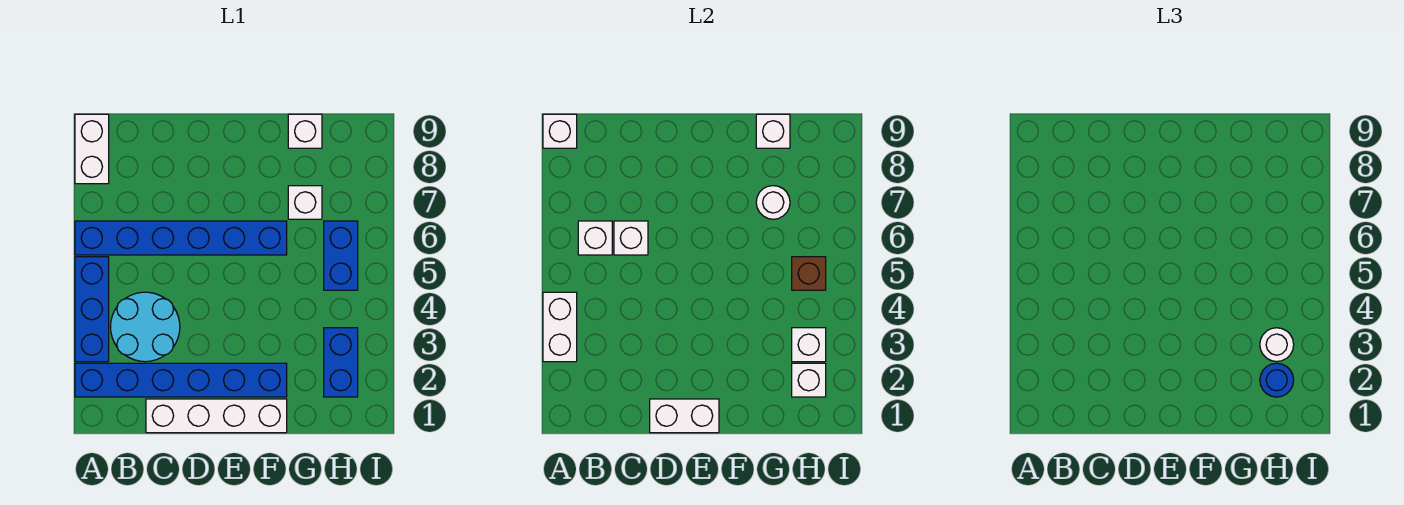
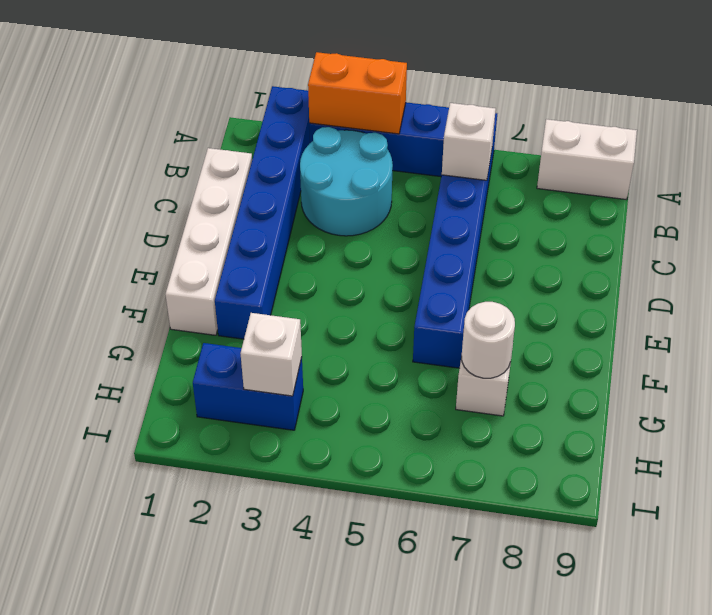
orange brick A3:A4 level 2 -> white brick A3:A4 level 2
none -> white brick G9 level 1
none -> blue brick H5:H6 level 1
none -> white brick A9 level 2

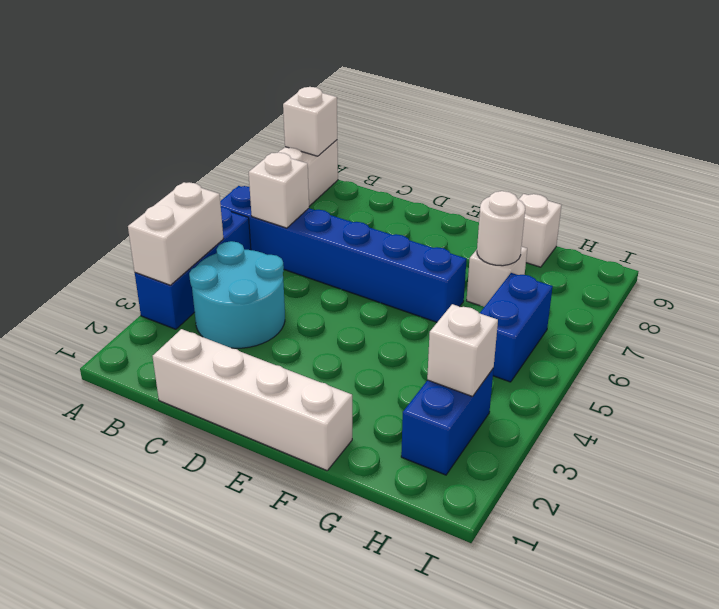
none -> blue brick A2:F2 level 1
none -> white brick C6 level 2
none -> white brick D1:E1 level 2

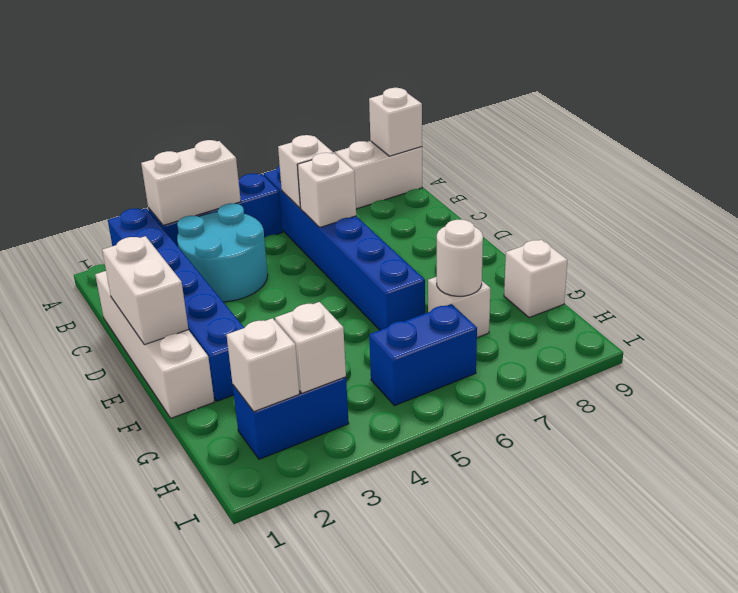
none -> white brick G9 level 2
none -> brown brick H5 level 2
none -> blue round brick H2 level 3

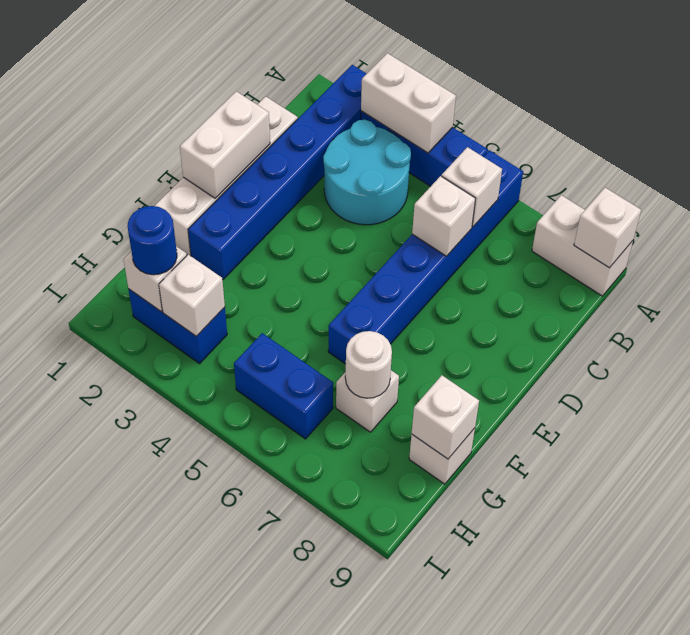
none -> brown brick H5 level 2
none -> white round brick H3 level 3

